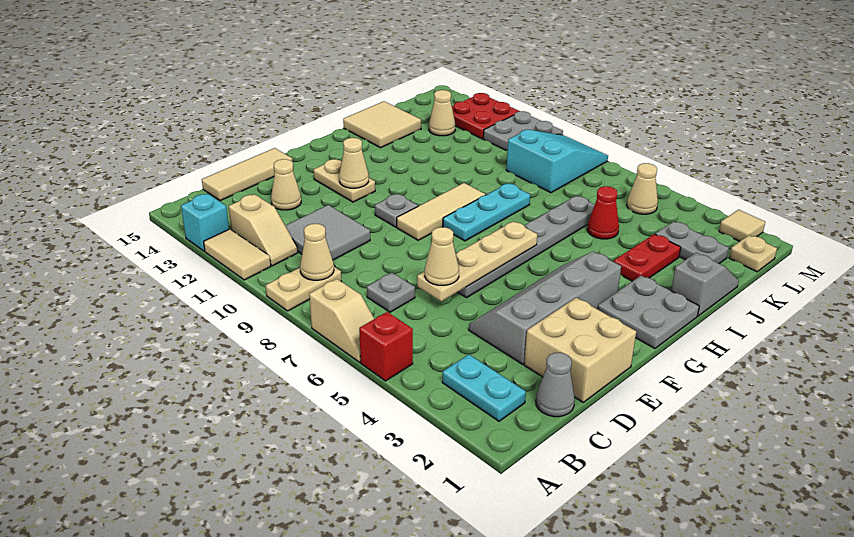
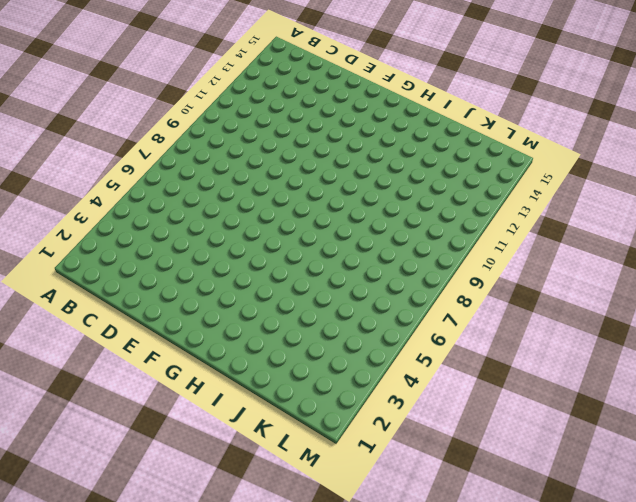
none -> red brick A5 level 1
none -> tan slope A6:A7 level 1 top 7
none -> tan plate A9:B9 level 1
none -> tan tile A11:A12 level 1

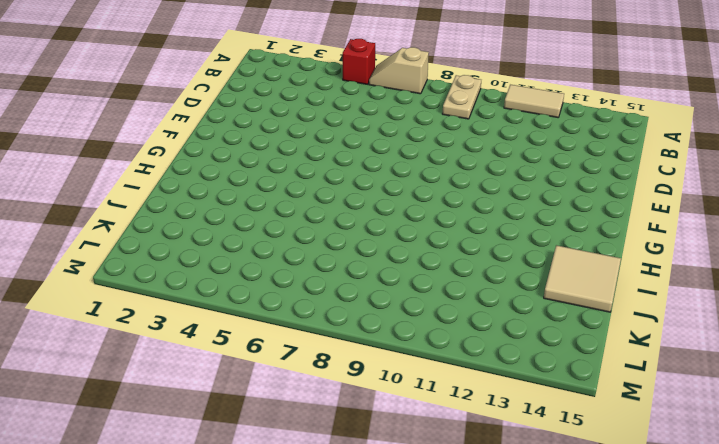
none -> cyan brick A13 level 1
none -> cyan plate B2:B3 level 1
none -> tan slope B11:B12 level 1 top 12
none -> grey cone C1 level 1

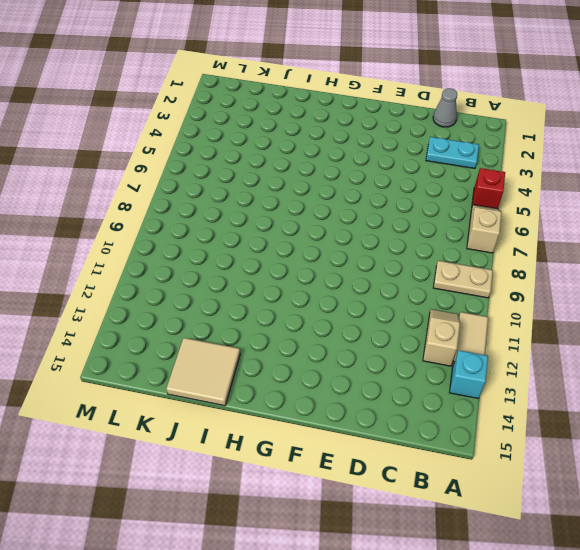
cyan plate B3:C3 level 1 -> cyan plate B2:B3 level 1
none -> grey plate C7 level 1
none -> grey tile C10:D11 level 1
none -> tan tile C15:E15 level 1
none -> tan brick D1:E2 level 1

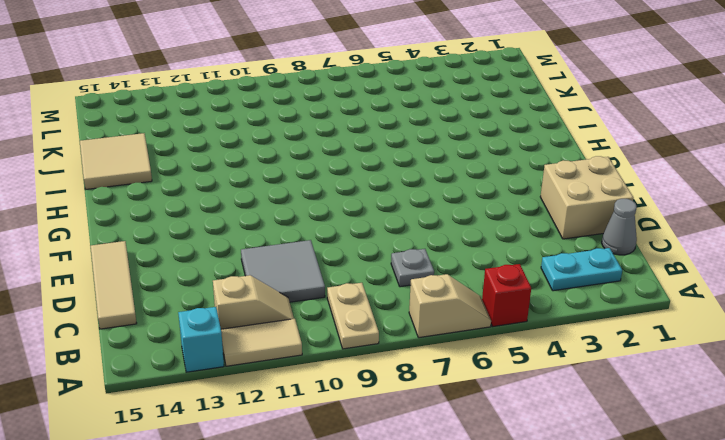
none -> grey slope D3:G4 level 1 top 3
none -> tan cone D13 level 1
none -> grey plate E6:J6 level 1
none -> tan tile F9:H9 level 1

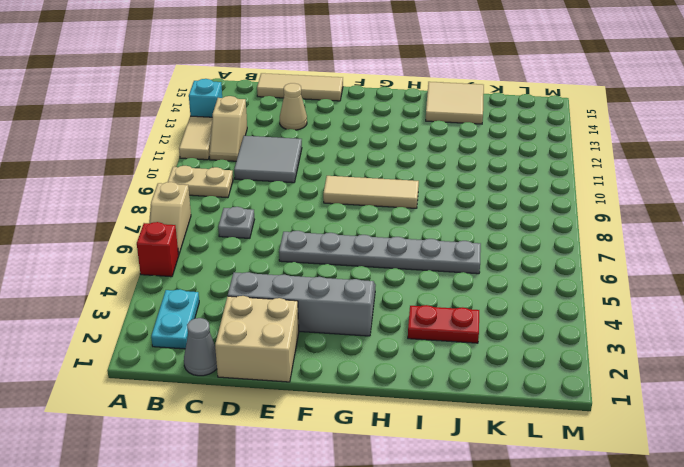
none -> grey plate F10 level 1
none -> tan plate F12:F13 level 1
none -> grey plate G1:H2 level 1
none -> cyan plate G8:I8 level 1

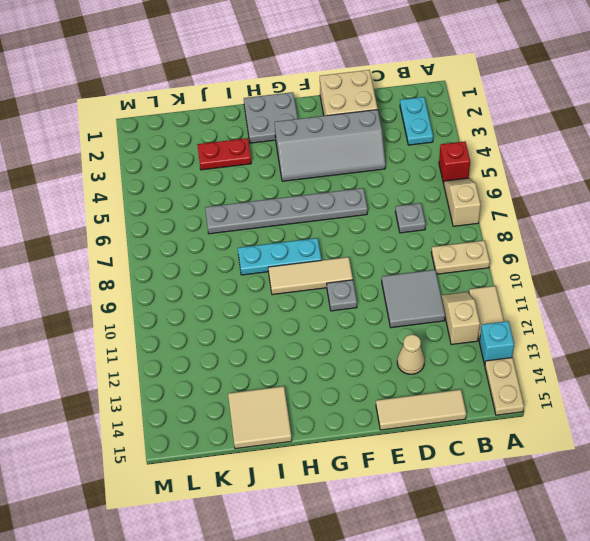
tan plate A14:A15 level 1 -> tan plate F12:F13 level 1
none -> grey cone C1 level 1
none -> grey slope I1:J1 level 1 top I
none -> red cone J5 level 1
none -> grey plate K2:K3 level 1

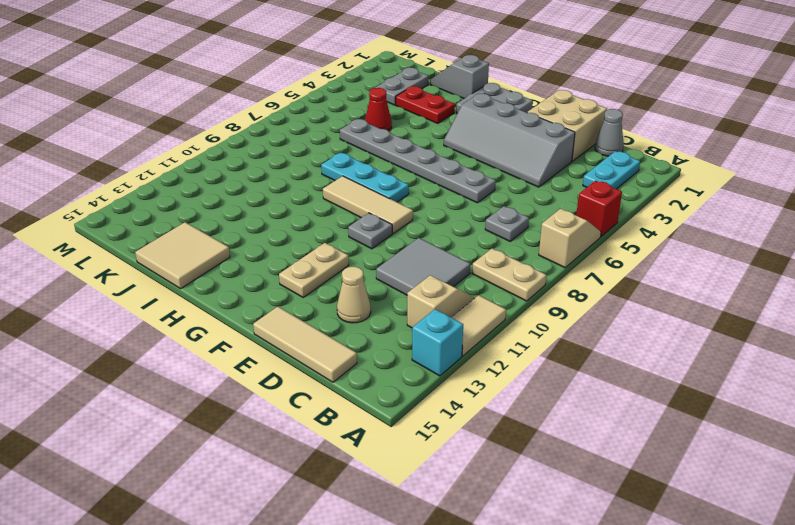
none -> cyan slope K8:M9 level 1 top K
none -> tan cone K13 level 1
none -> tan plate L1 level 1
none -> tan cone L5 level 1

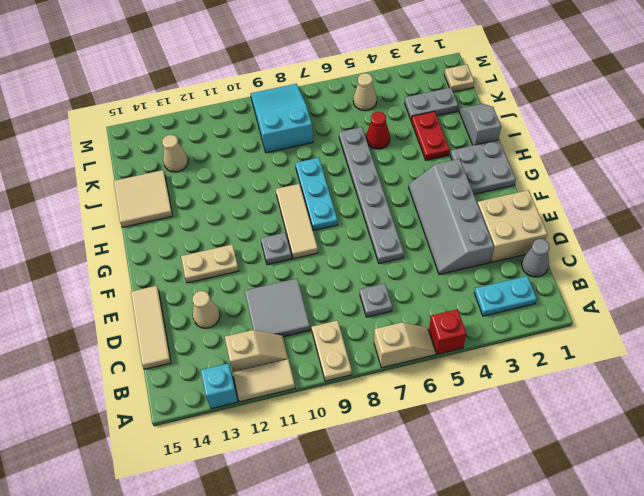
none -> grey plate L10:M11 level 1
none -> red plate L12:M13 level 1
none -> tan tile M2 level 1
none -> tan cone B9 level 2

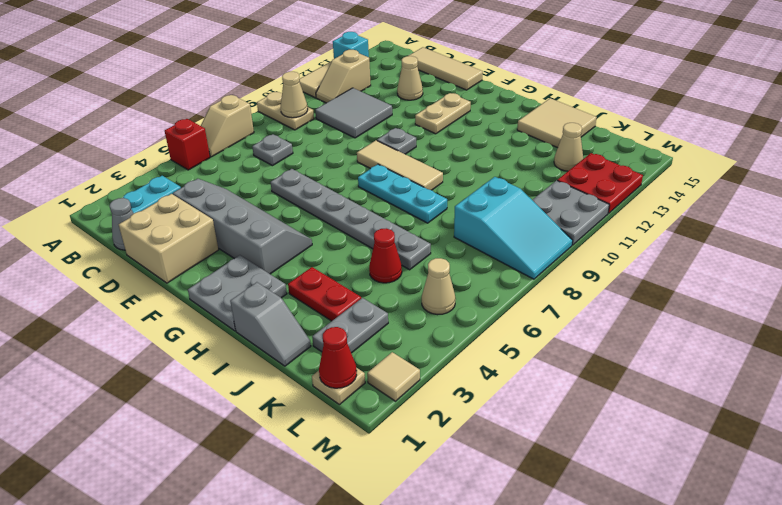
red cone L1 level 2 -> none
none -> tan plate D6:G6 level 2
none -> tan cone F12 level 2
none -> tan cone D6 level 3

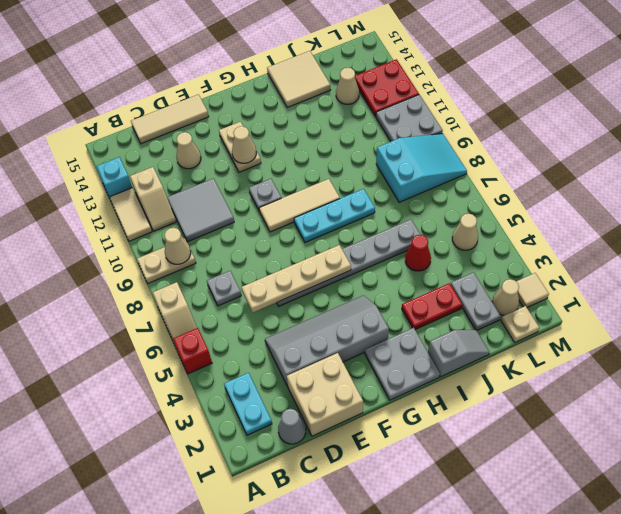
tan cone L2 level 1 -> tan cone D6 level 3

